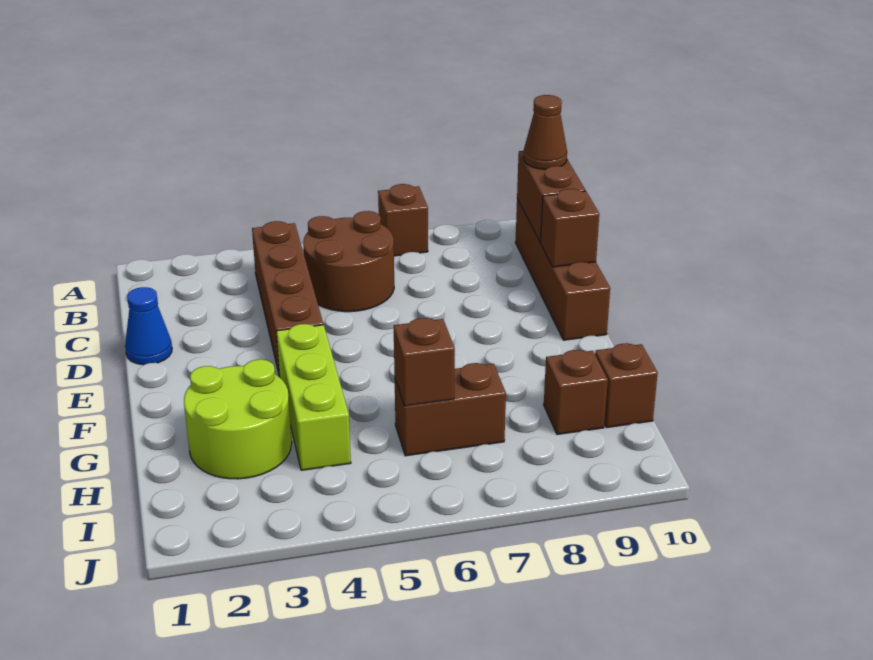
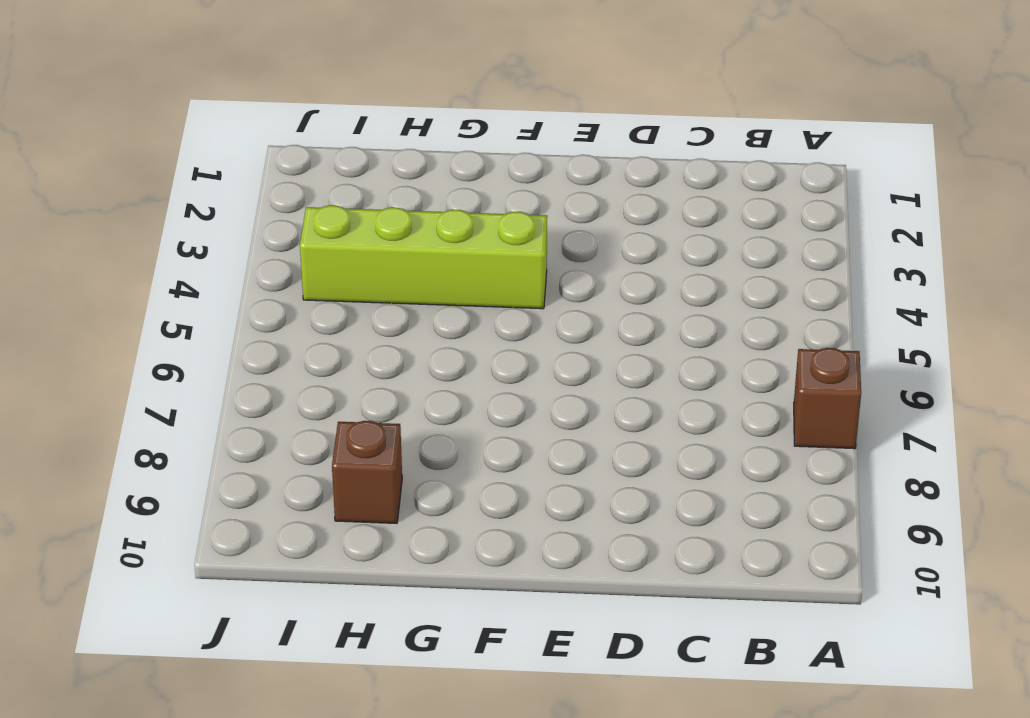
lime brick F4:I4 level 1 -> lime brick F4:H4 level 1
none -> brown brick B4:E4 level 1
none -> brown round brick B5:C6 level 1
none -> brown brick B10:E10 level 1

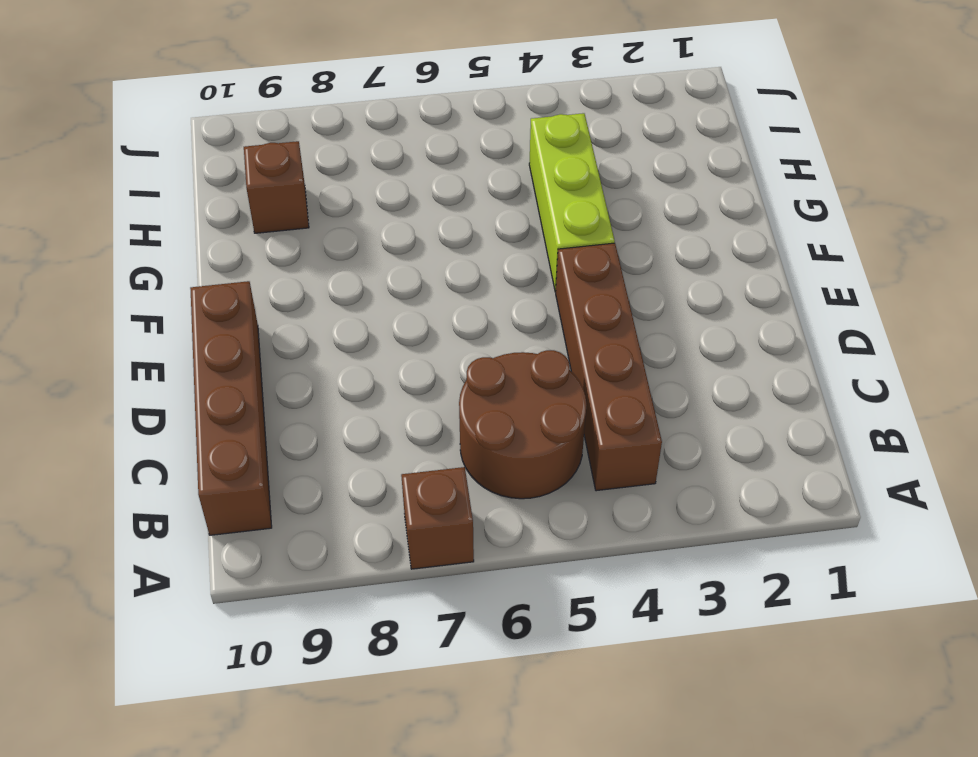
none -> blue cone D1 level 1
none -> lime round brick G2:H3 level 1
none -> brown brick H6:H7 level 1

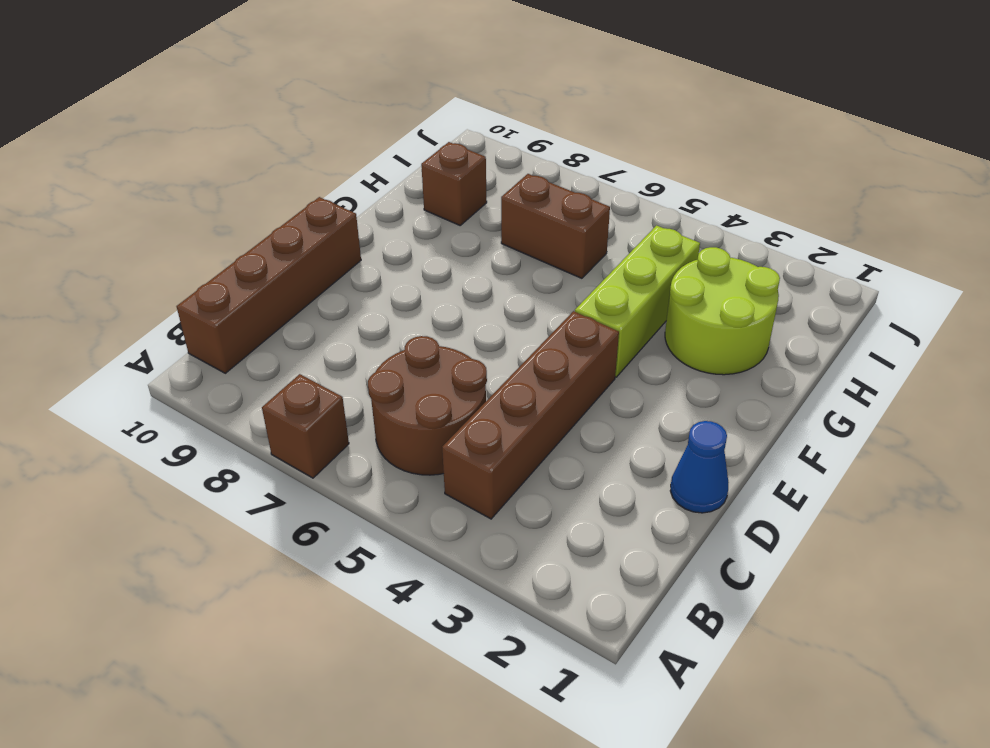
none -> brown brick H10 level 1
none -> brown brick B10:C10 level 2
none -> brown brick D10 level 2

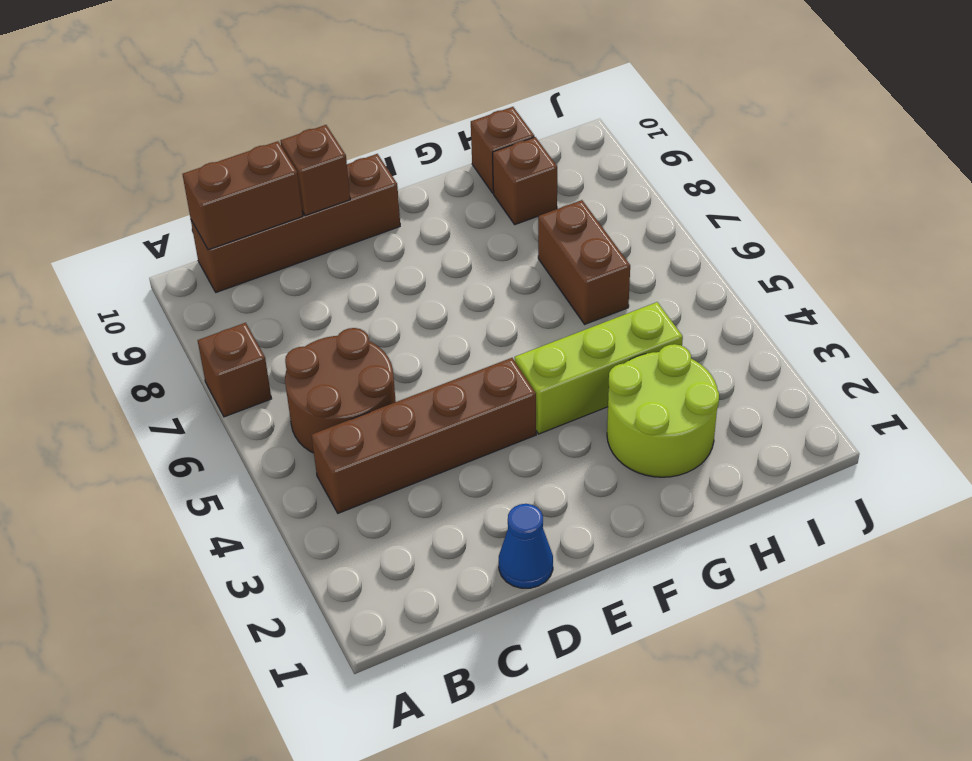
none -> brown brick H6 level 2
none -> brown cone B10 level 3

